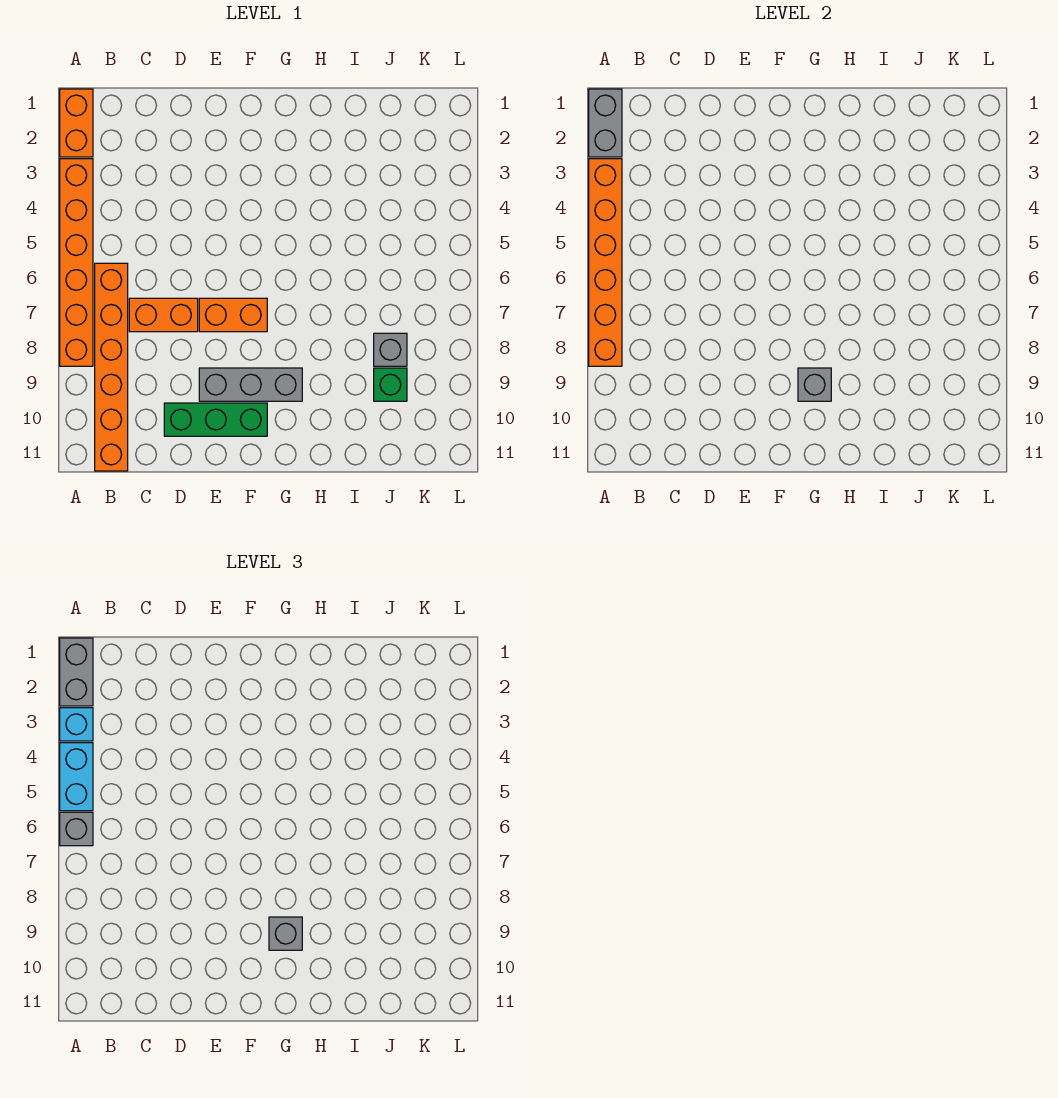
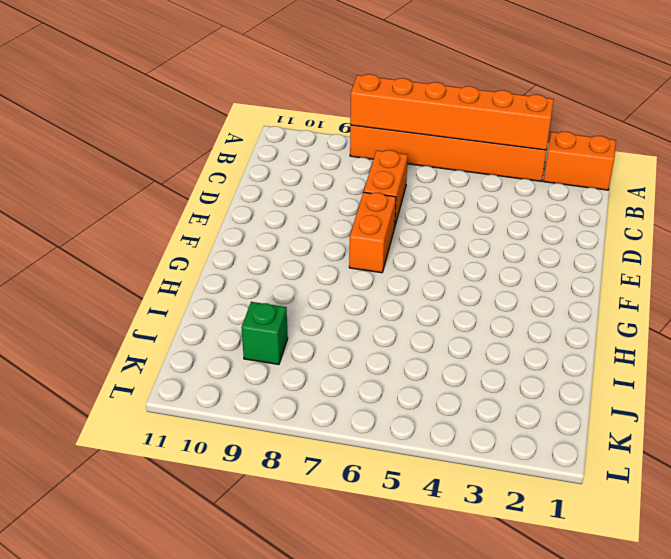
none -> orange brick B6:B11 level 1
none -> green brick D10:F10 level 1
none -> grey brick E9:G9 level 1

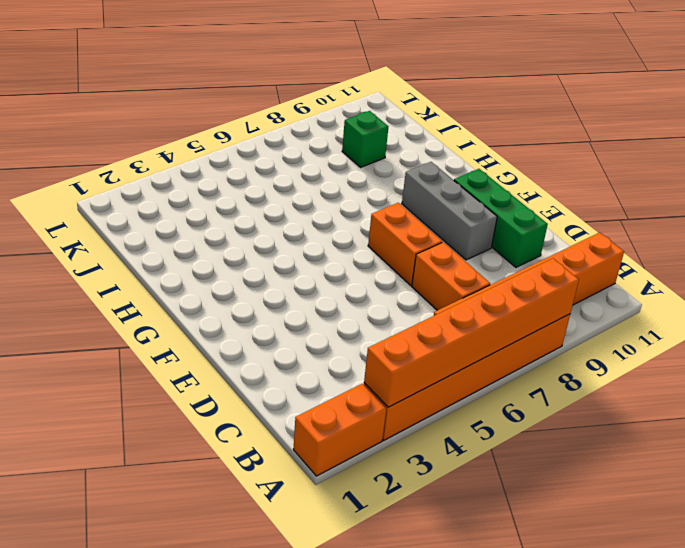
none -> grey brick J8 level 1
none -> grey brick A1:A2 level 2
none -> grey brick G9 level 2

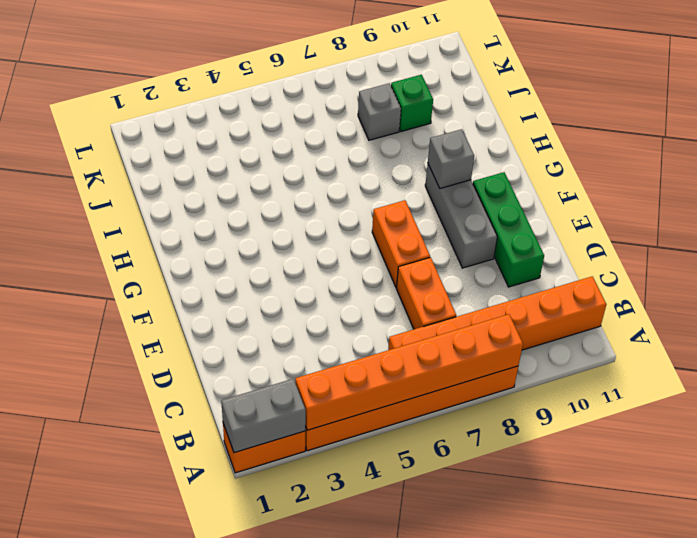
none -> grey brick A1:A2 level 3
none -> cyan brick A3 level 3
none -> cyan brick A4:A5 level 3

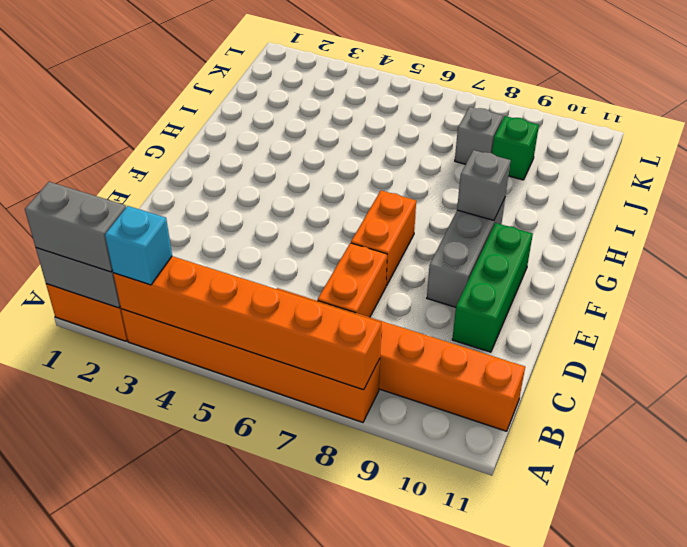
none -> cyan brick A4:A5 level 3
none -> grey brick A6 level 3
none -> grey brick G9 level 3

